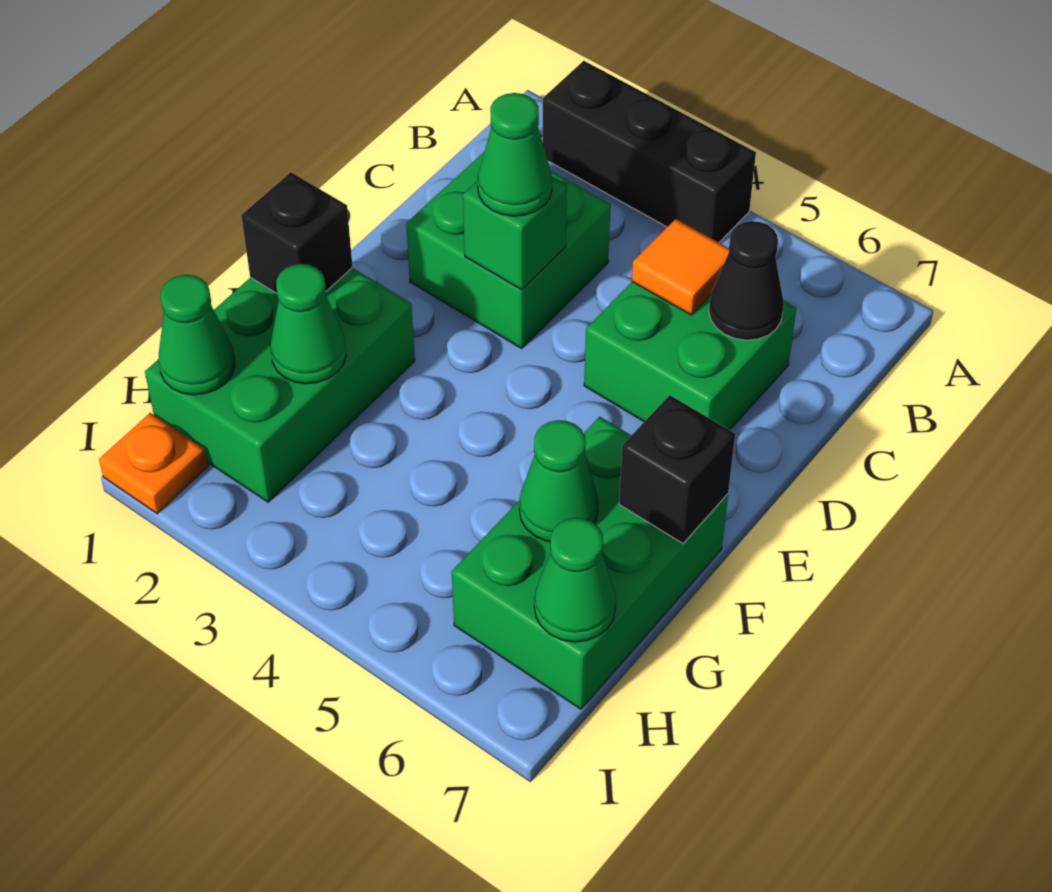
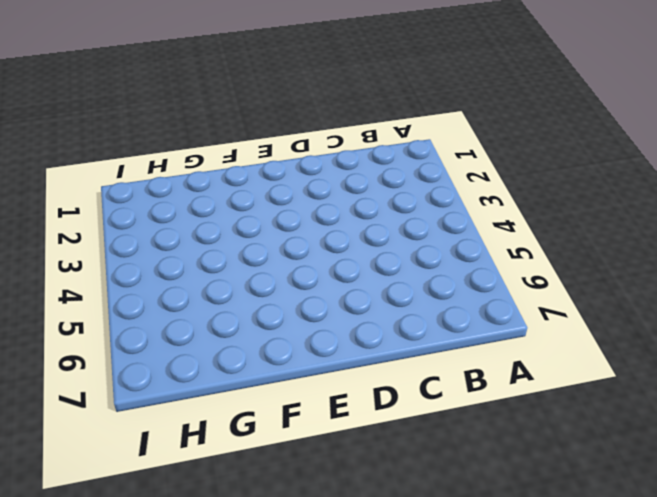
none -> black brick A2:A4 level 1
none -> green brick C2:D3 level 1
none -> green brick C5:D6 level 1

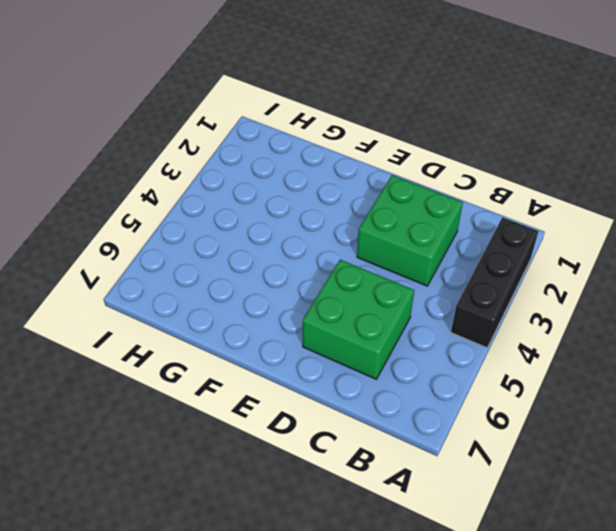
none -> green brick F1:H2 level 1
none -> green brick F6:H7 level 1
none -> orange plate I1 level 1

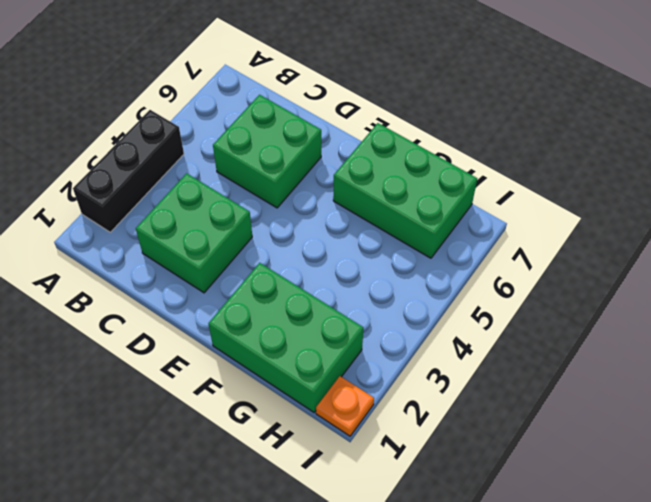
none -> orange tile C5 level 2
none -> black cone C6 level 2
none -> green brick D3 level 2

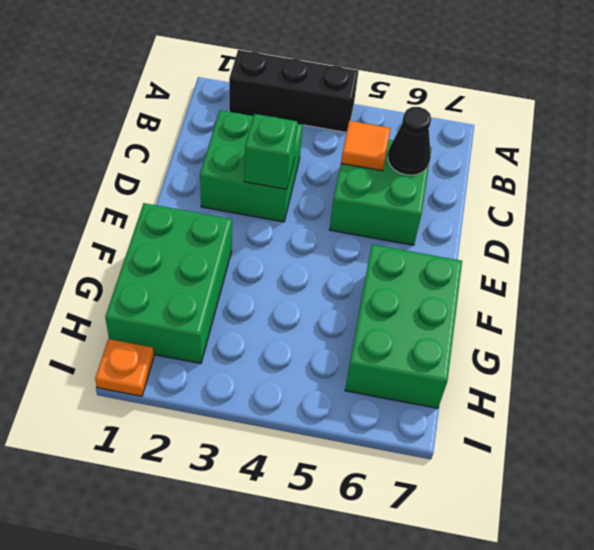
none -> black brick F1 level 2
none -> black brick F7 level 2
none -> green cone G2 level 2

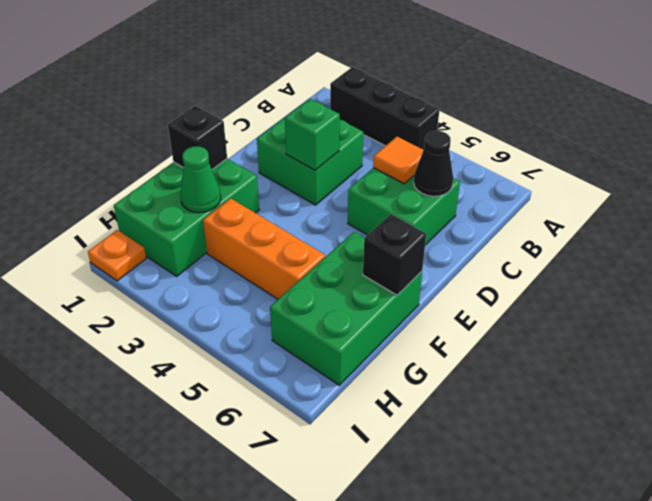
orange brick G3:G5 level 1 -> none
none -> green cone G6 level 2
none -> green cone H1 level 2
none -> green cone H7 level 2

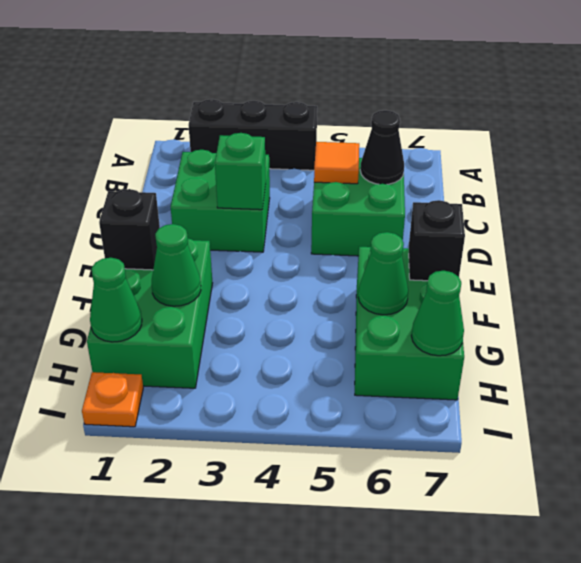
none -> green cone D3 level 3

